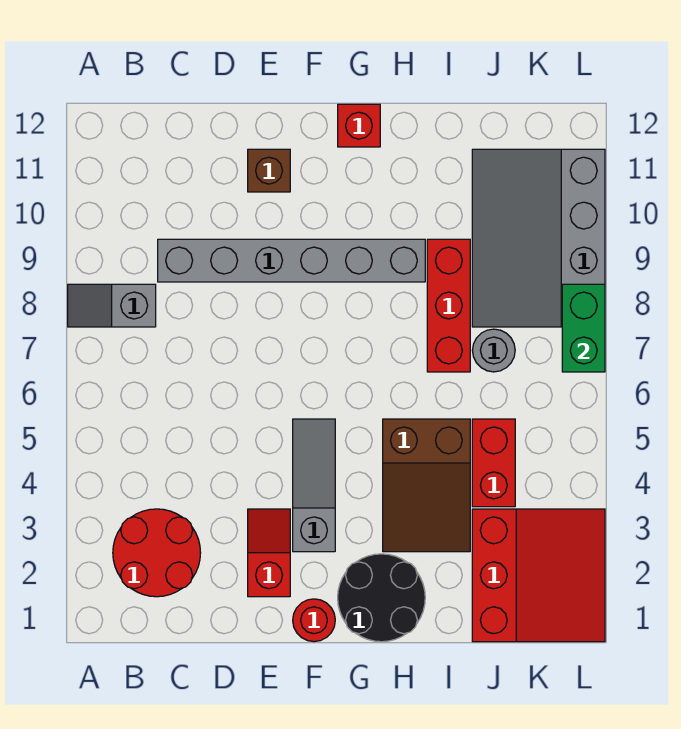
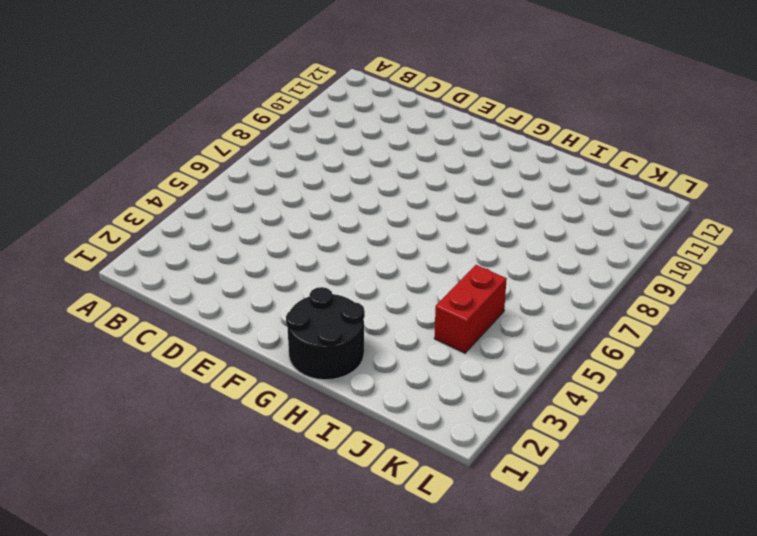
none -> grey slope A8:B8 level 1 top B
none -> red round brick B2:C3 level 1
none -> grey brick C9:H9 level 1

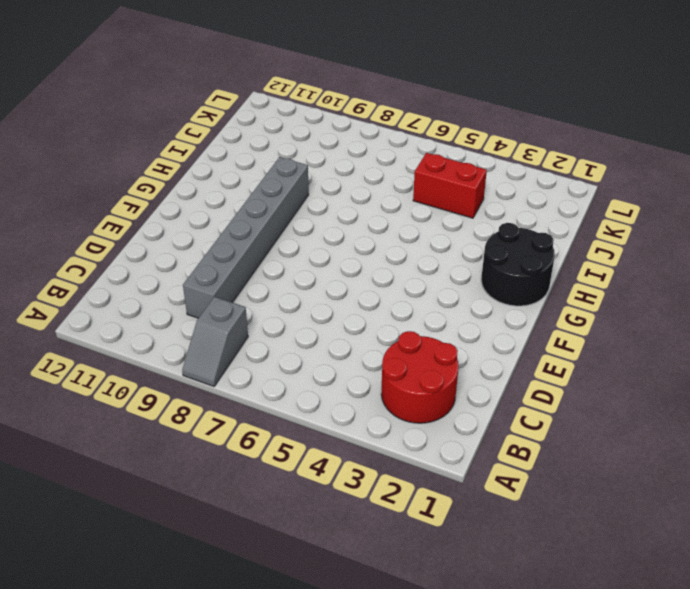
none -> red slope E2:E3 level 1 top 2
none -> brown brick E11 level 1
none -> red round brick F1 level 1

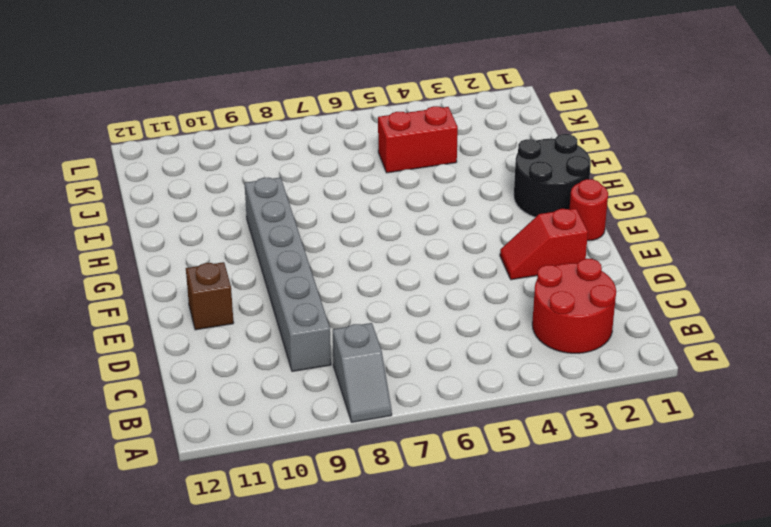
none -> grey slope F3:F5 level 1 top 3
none -> red brick G12 level 1
none -> brown slope H3:I5 level 1 top 5

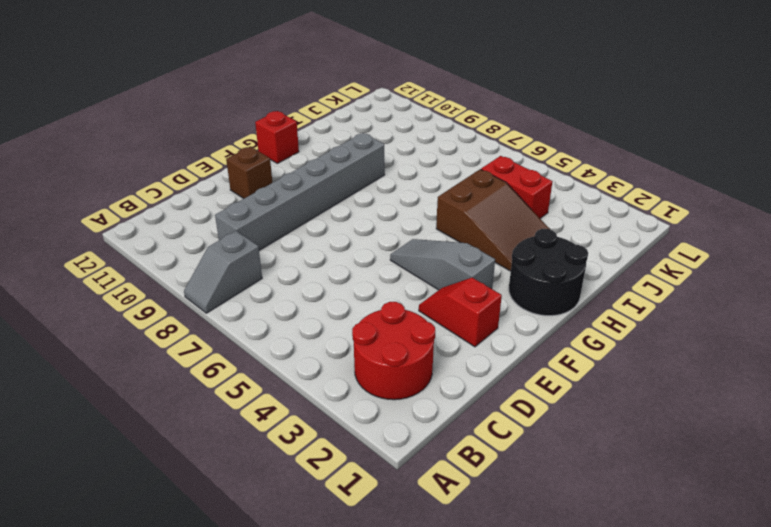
none -> red round brick F1 level 1
none -> red brick I7:I9 level 1
none -> red slope J1:L3 level 1 top J

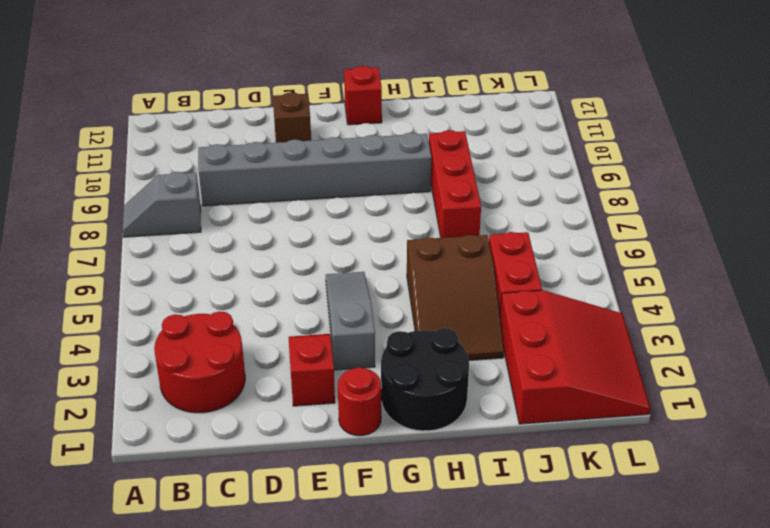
none -> grey round brick J7 level 1
none -> grey slope J8:L11 level 1 top L
none -> green brick L7:L8 level 2

